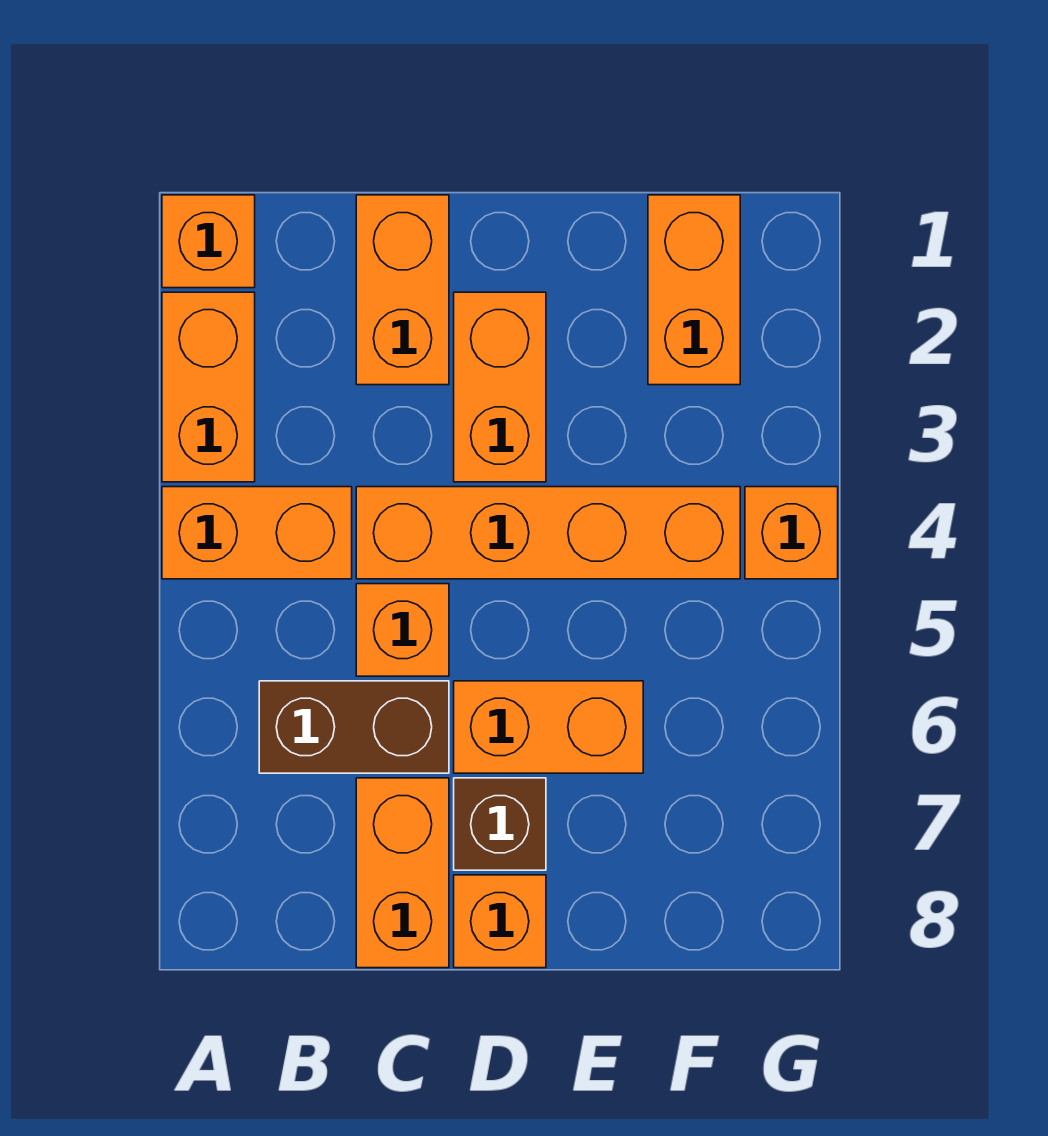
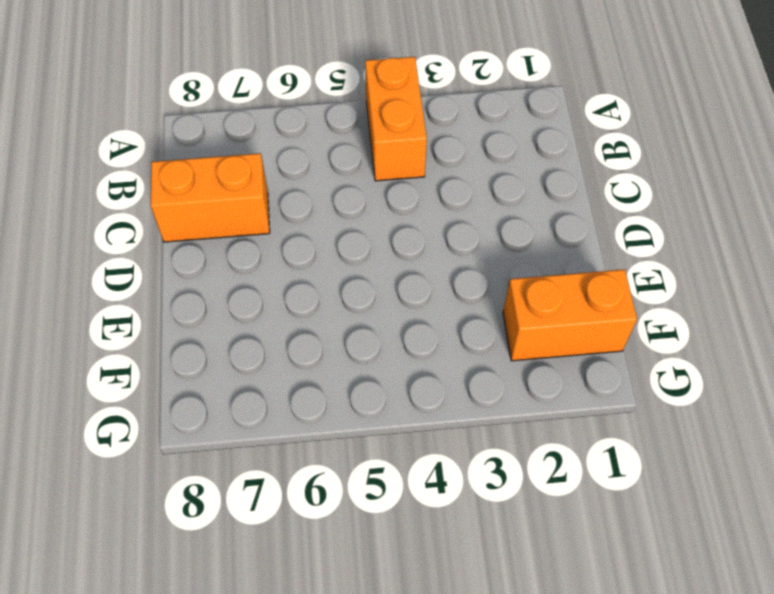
none -> orange brick A1 level 1
none -> orange brick A2:A3 level 1
none -> brown brick B6:C6 level 1

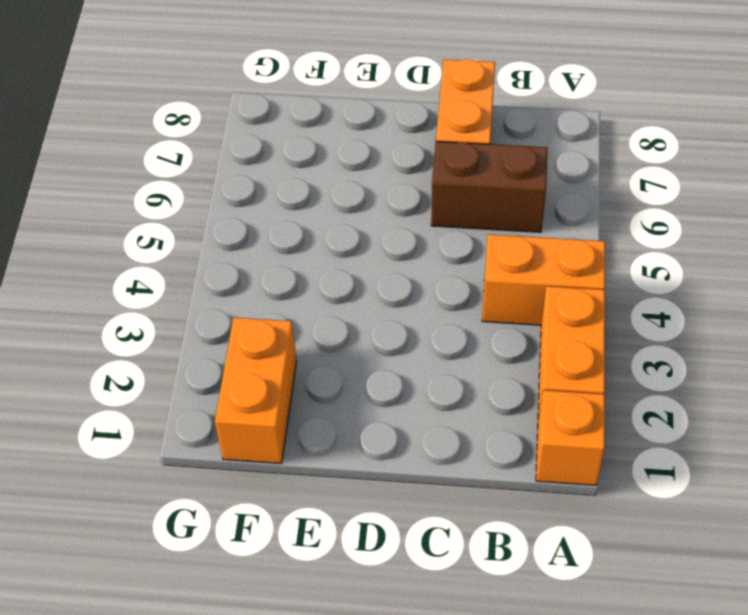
none -> orange brick C1:C2 level 1
none -> orange brick C4:F4 level 1
none -> orange brick C5 level 1

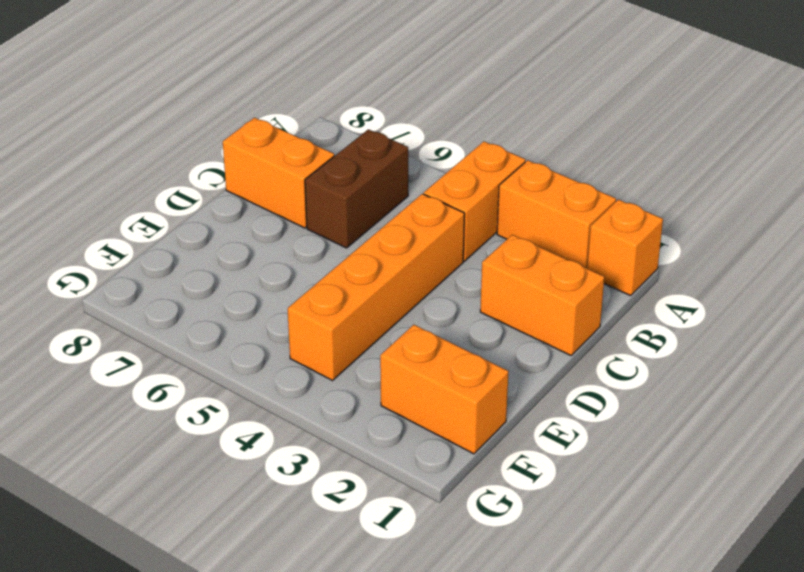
none -> orange brick C5 level 1
none -> orange brick D2:D3 level 1
none -> orange brick D6:E6 level 1

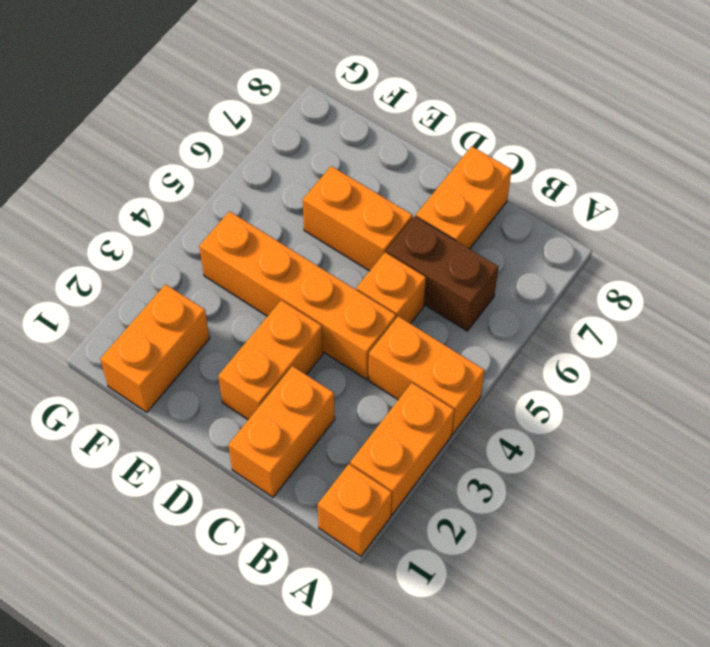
none -> brown brick D7 level 1
none -> orange brick D8 level 1
none -> orange brick G4 level 1

